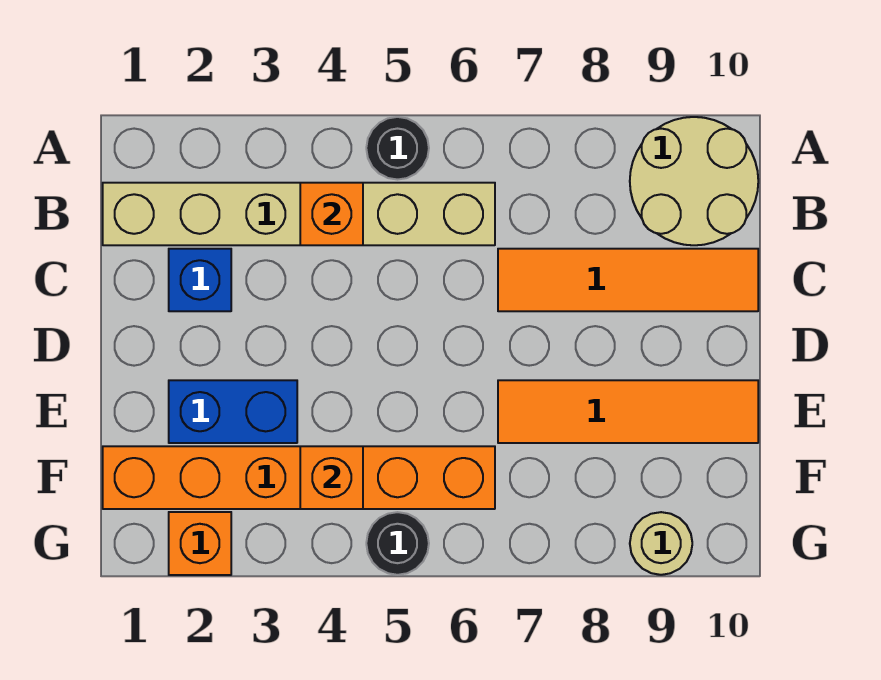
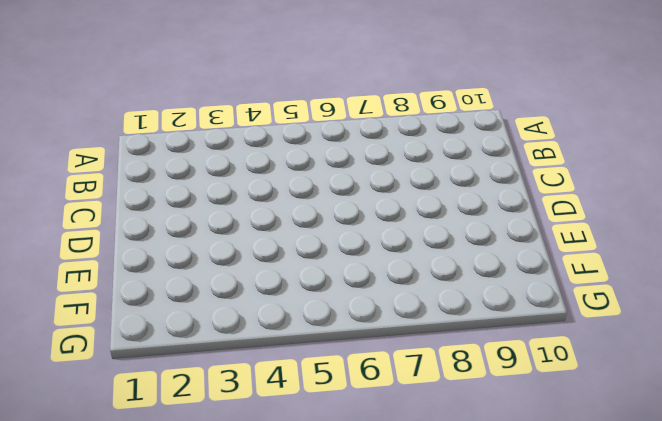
none -> black round brick A5 level 1
none -> tan round brick A9:B10 level 1
none -> tan brick B1:B6 level 1

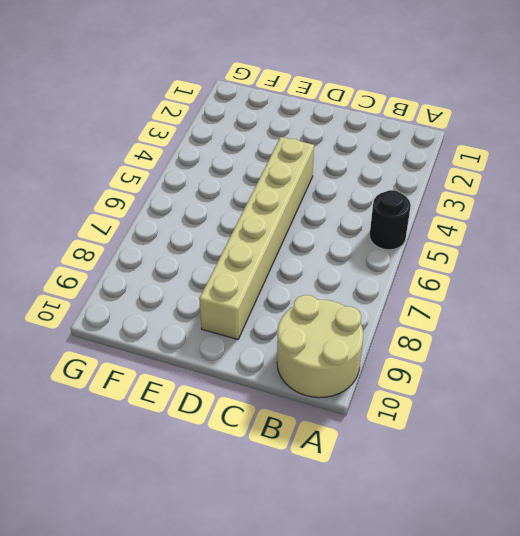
tan brick D4:D9 level 1 -> tan brick B1:B6 level 1
none -> blue brick C2 level 1
none -> orange tile C7:C10 level 1
none -> blue brick E2:E3 level 1

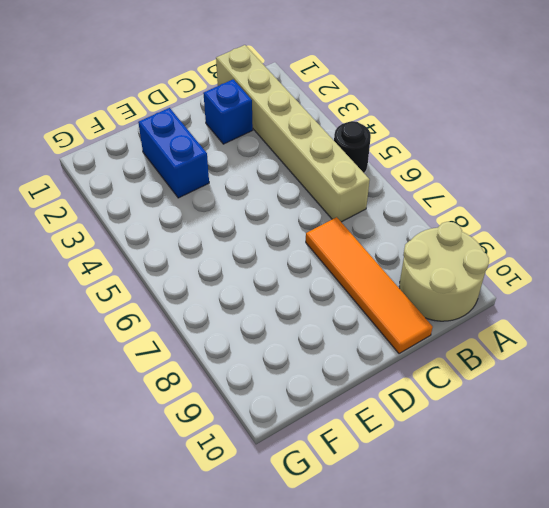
none -> orange tile E7:E10 level 1
none -> orange brick F1:F6 level 1
none -> orange brick G2 level 1

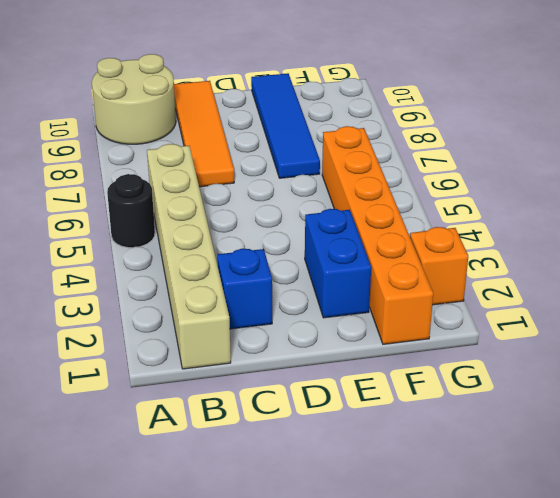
blue tile E7:E10 level 1 -> orange tile E7:E10 level 1
none -> black round brick G5 level 1
none -> tan round brick G9 level 1
none -> orange brick B4 level 2

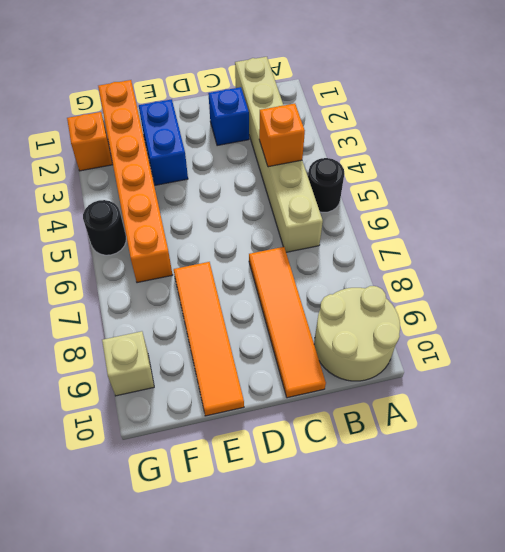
tan brick G9 level 1 -> tan round brick G9 level 1
none -> orange brick F4 level 2

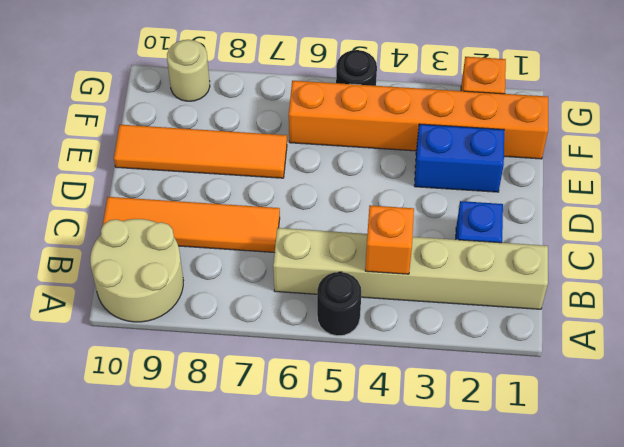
none -> orange brick F4 level 2

